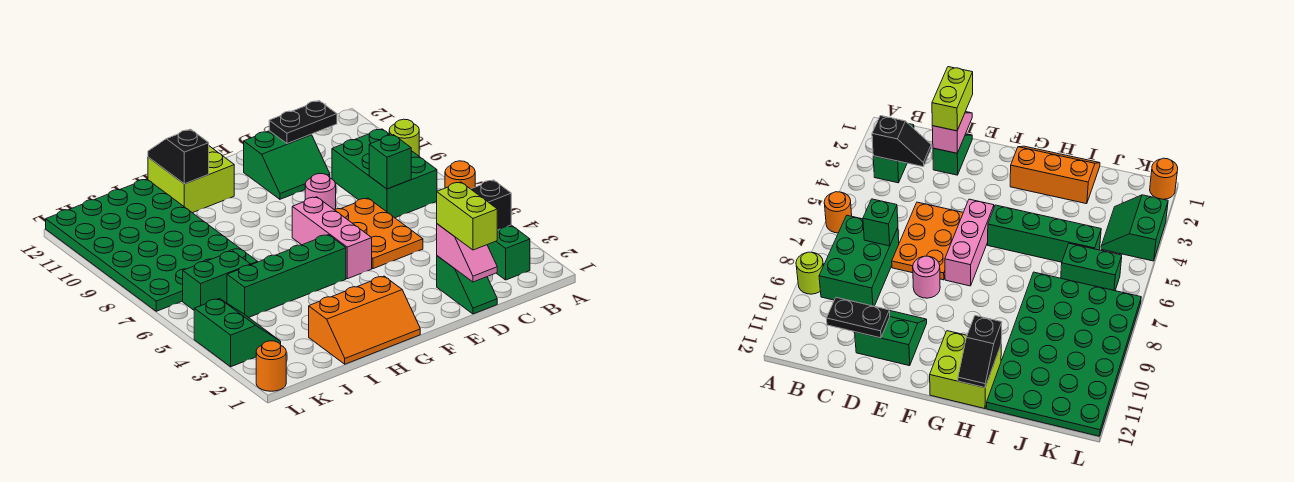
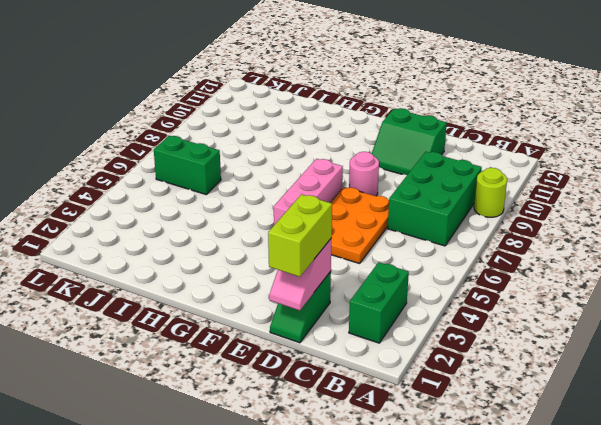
none -> orange round brick A6 level 1
none -> orange slope G1:I2 level 1 top 2
none -> green brick G5:J5 level 1

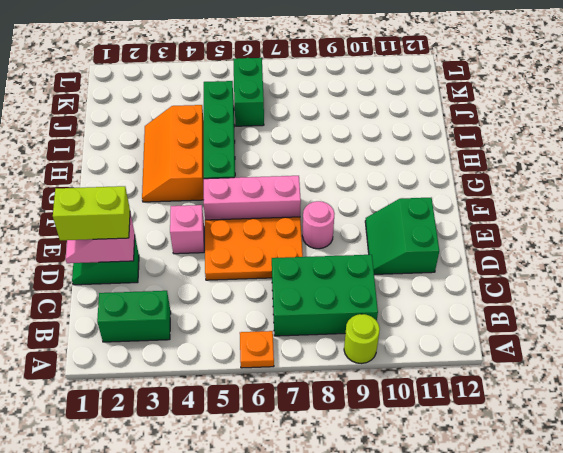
orange plate A6 level 1 -> orange round brick A6 level 1
pink brick E4 level 1 -> none
orange slope G3:I4 level 1 top 4 -> orange slope G1:I2 level 1 top 2
none -> lime brick G11:H12 level 1
none -> green plate I7:L12 level 1
none -> green slope K3:L4 level 1 top L

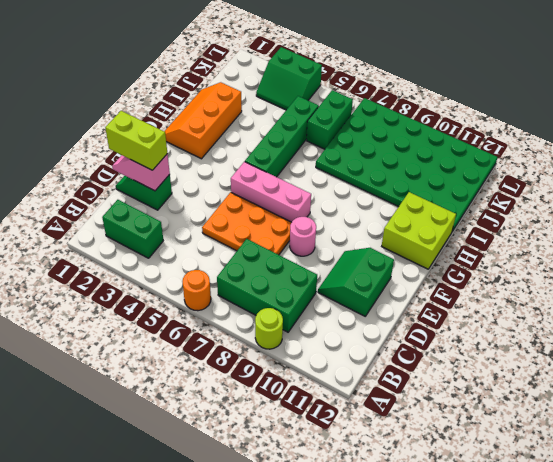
none -> orange round brick L1 level 1
none -> black slope B3:C3 level 2 top B
none -> green brick C7 level 2

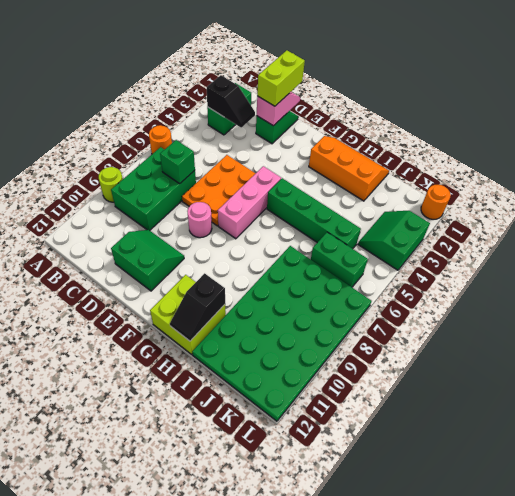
none -> black plate C11:D11 level 2

